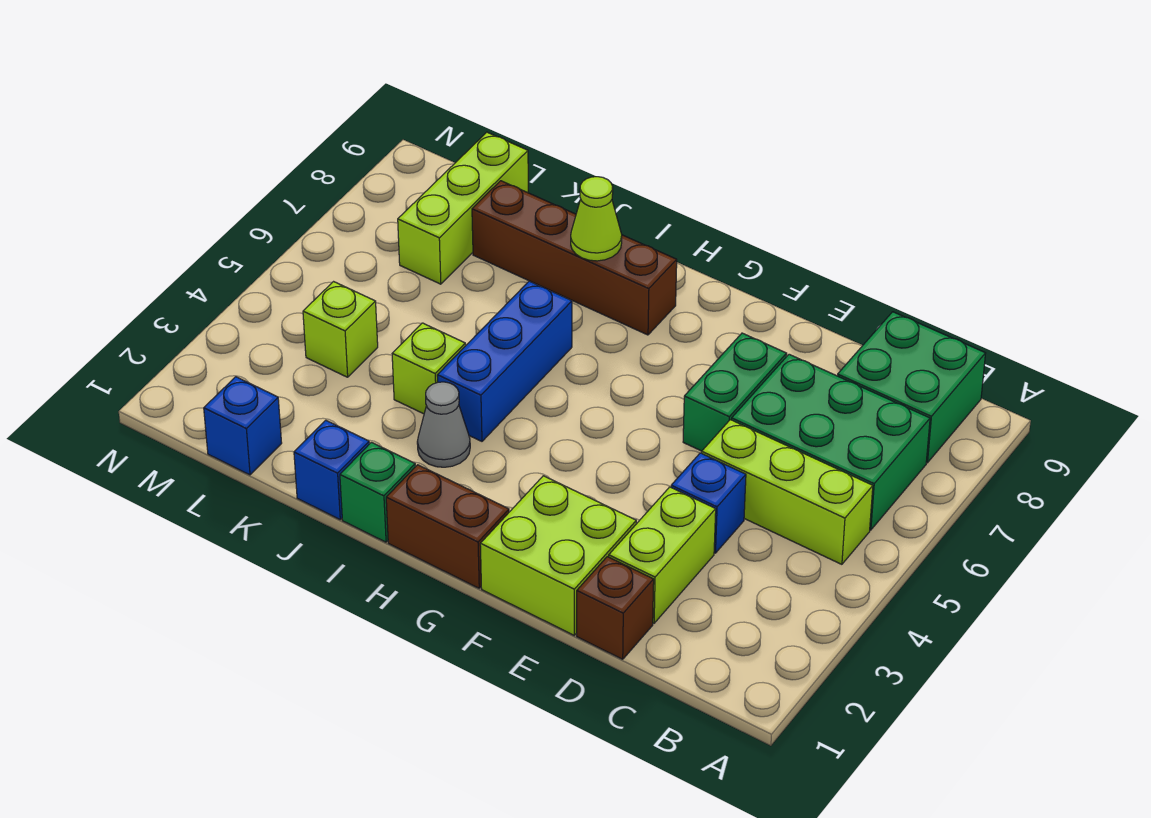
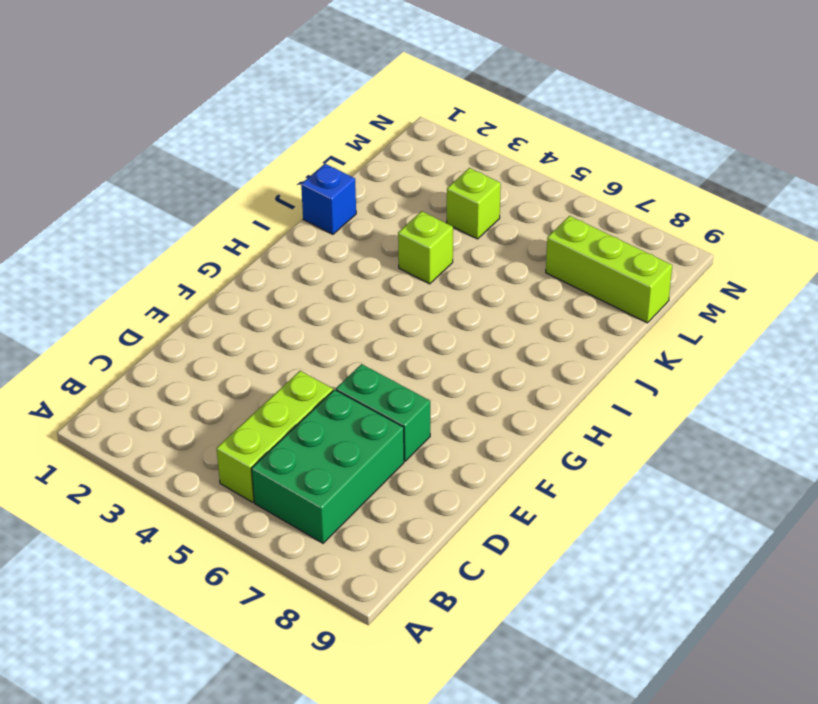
none -> green brick B8:C9 level 1
none -> brown brick D1 level 1
none -> lime brick D2:D3 level 1

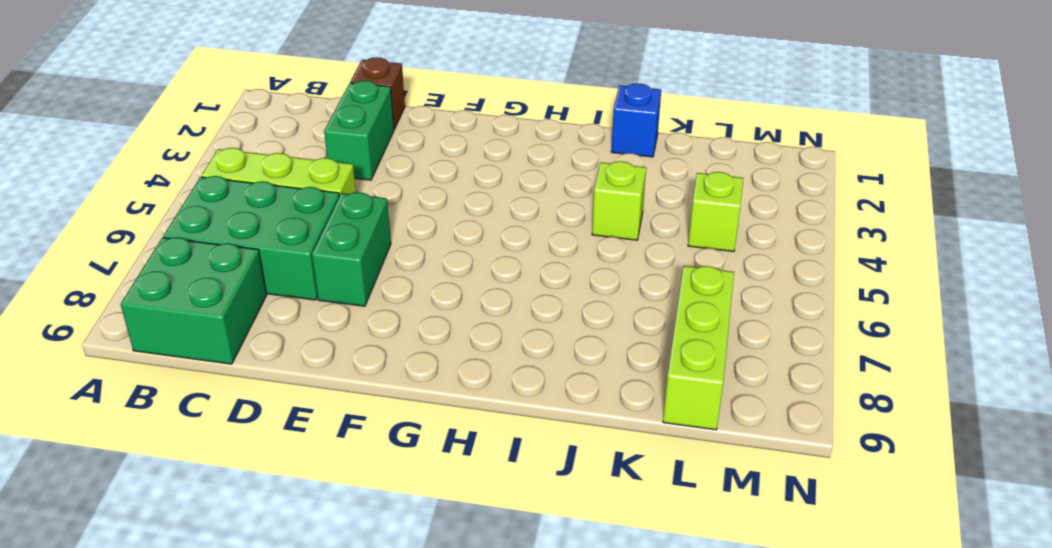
green brick D2:D3 level 1 -> lime brick D2:D3 level 1
none -> blue brick D4 level 1
none -> lime brick E1:F2 level 1
none -> brown brick G1:H1 level 1

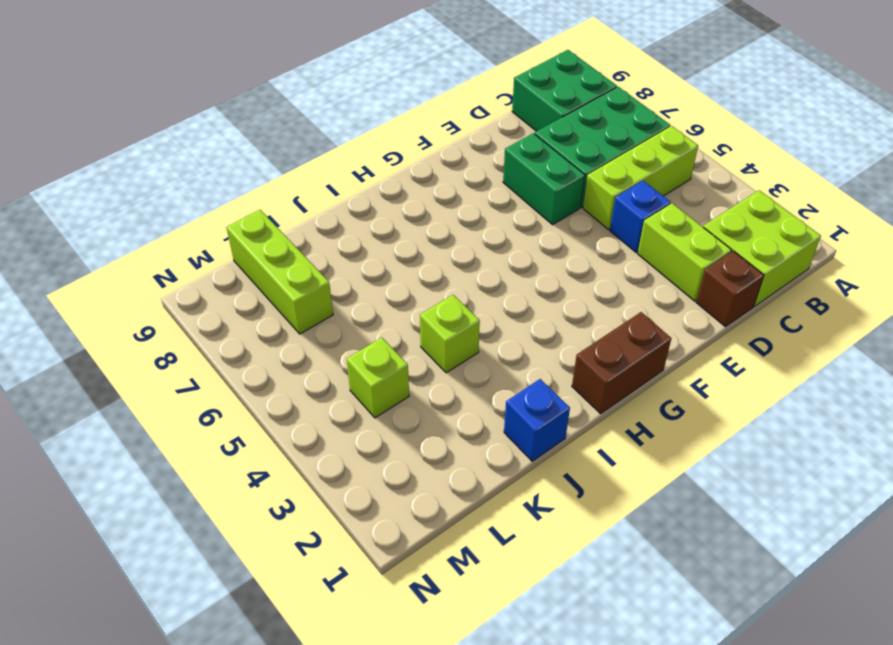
lime brick B1:C2 level 1 -> lime brick E1:F2 level 1
none -> brown brick H8:K8 level 1
none -> green brick I1 level 1
none -> grey cone I3 level 1

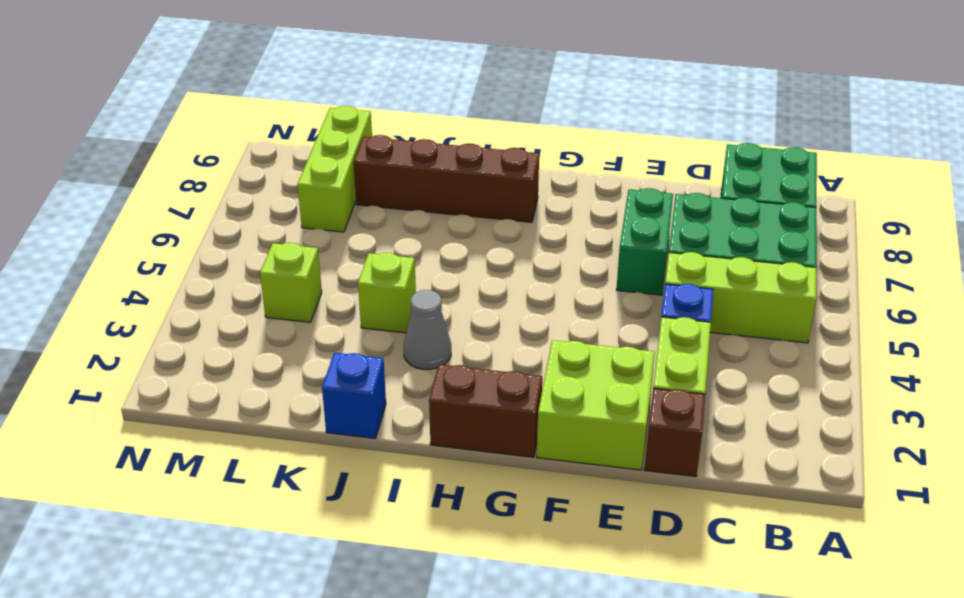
none -> green brick I1 level 1
none -> blue brick I4:I6 level 1
none -> blue brick L1 level 1

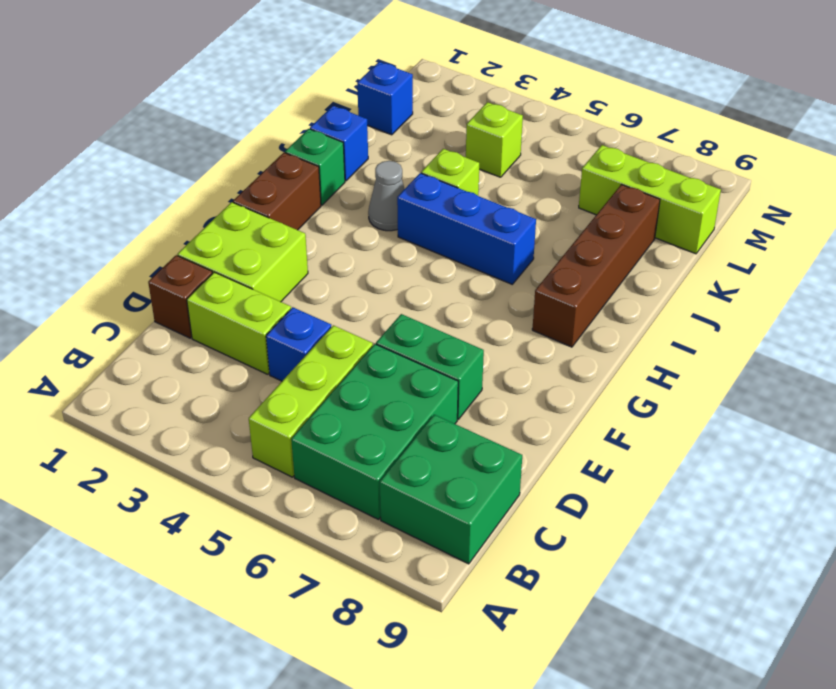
none -> lime cone I8 level 2

